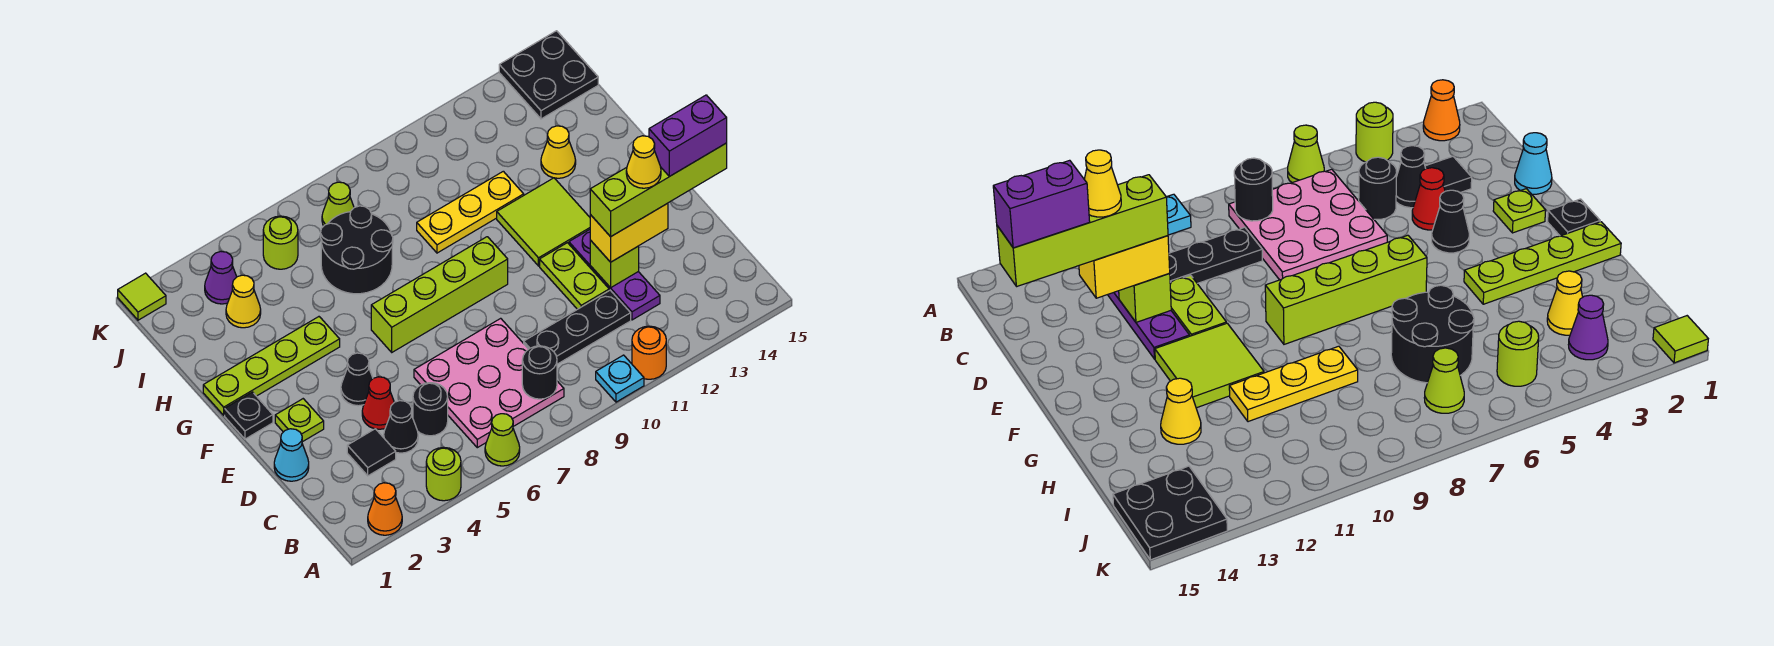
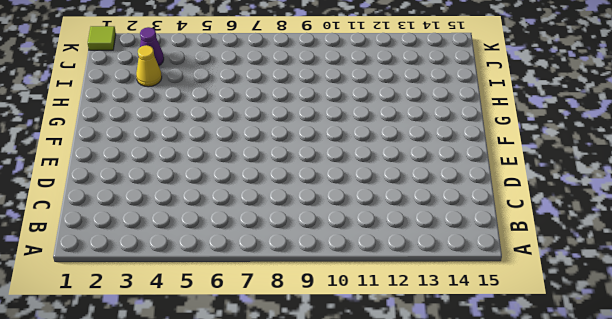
none -> orange cone A2 level 1
none -> lime round brick A4 level 1
none -> lime cone A6 level 1
none -> cyan plate A10 level 1

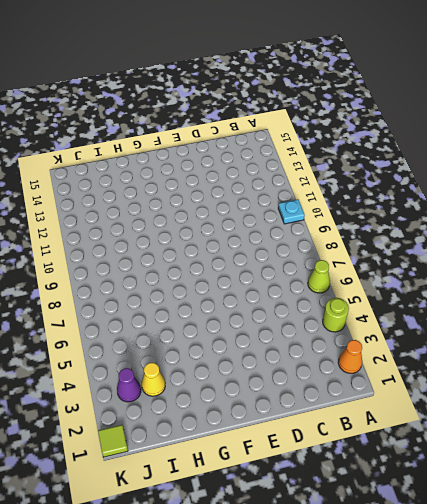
none -> orange round brick A11 level 1
none -> pink plate B6:D8 level 1
none -> black tile C3 level 1
none -> black cone C4 level 1

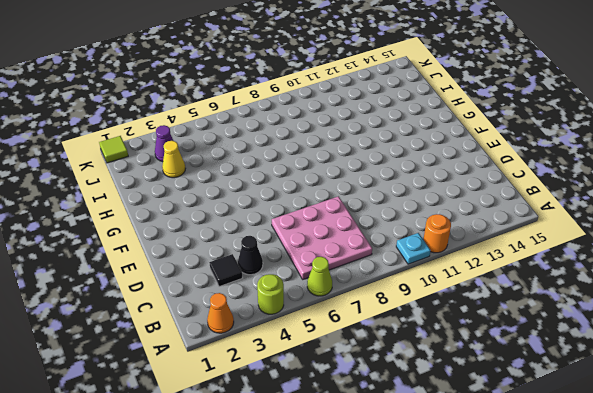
none -> black round brick C5 level 1
none -> black plate C9:C11 level 1
none -> purple plate C12:E12 level 1
none -> cyan cone D1 level 1

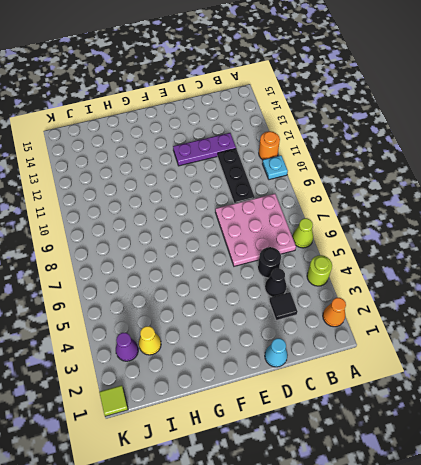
none -> red cone D4 level 1
none -> lime plate D11:E11 level 1
none -> lime plate E2 level 1
none -> black cone E4 level 1

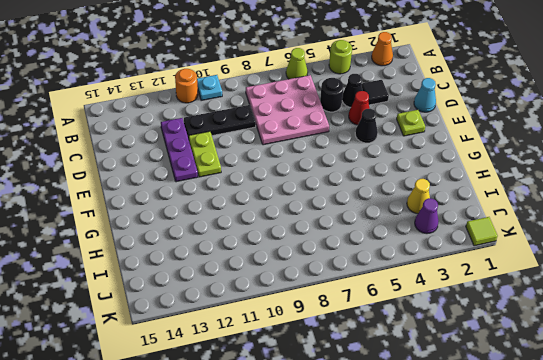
none -> black plate F1 level 1
none -> lime brick F6:F9 level 1
none -> lime tile F11:G12 level 1
none -> lime plate G1:G4 level 1

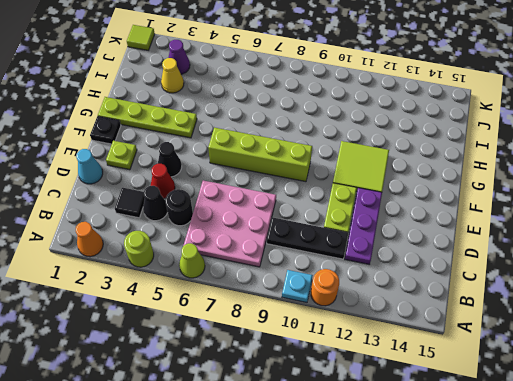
none -> black round brick H6:I7 level 1
none -> yellow plate H9:H11 level 1
none -> yellow cone H13 level 1
none -> lime round brick J5 level 1

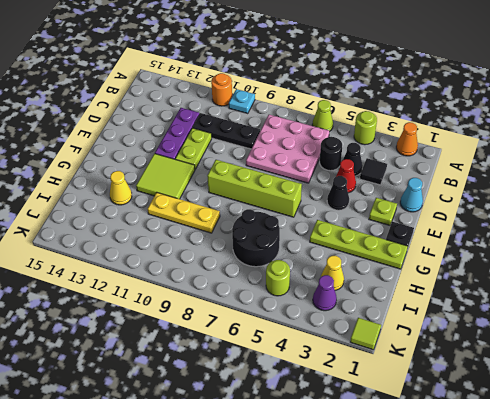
none -> lime cone J7 level 1
none -> black plate J14:K15 level 1
none -> black round brick B8 level 2
none -> lime brick D12 level 2

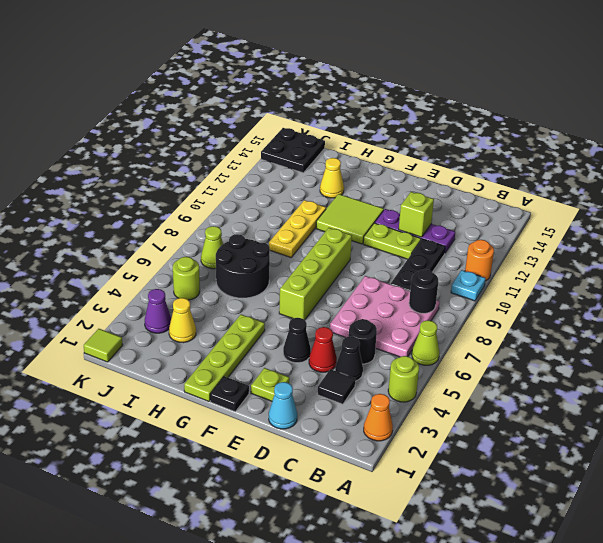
none -> yellow brick D12:D13 level 3
none -> lime brick D12:D15 level 4
none -> yellow cone D13 level 5
none -> purple brick D14:D15 level 5

